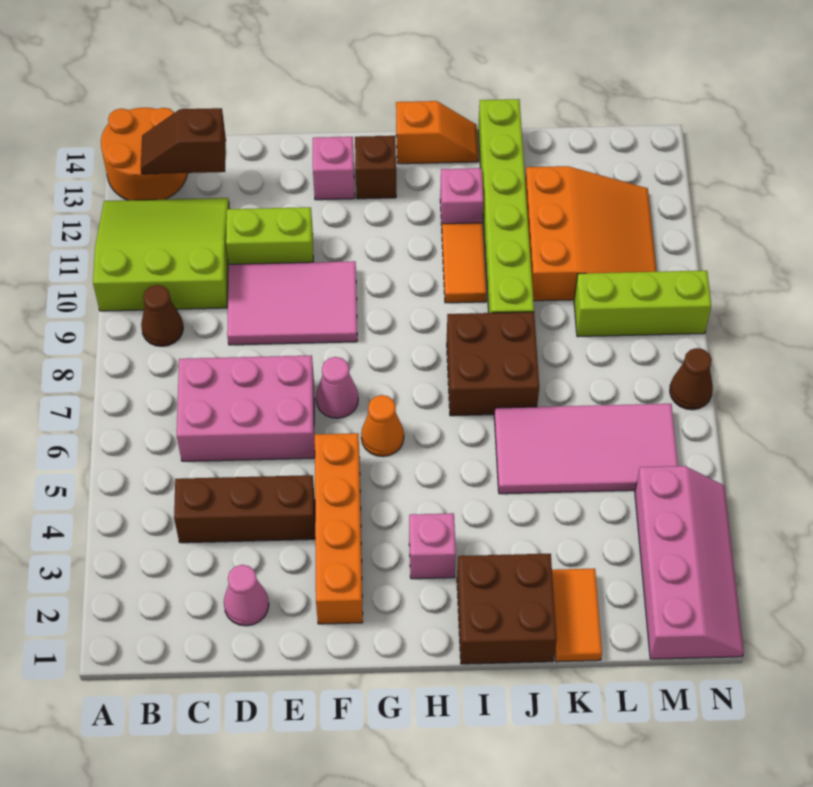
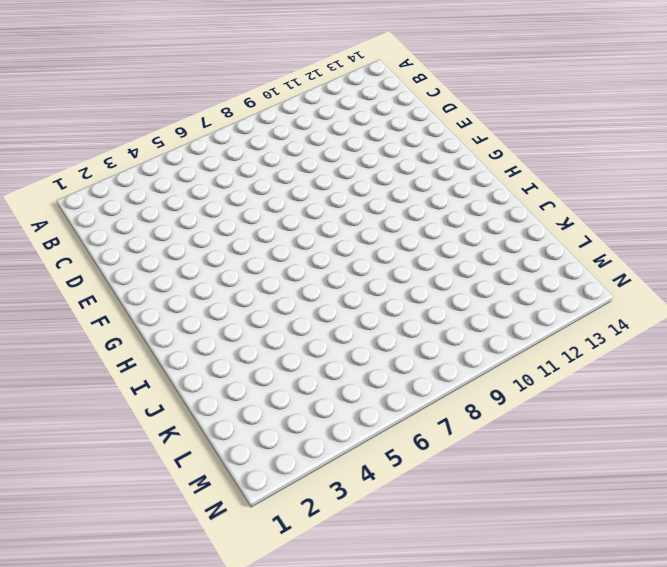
none -> lime slope A10:C12 level 1 top 10
none -> orange round brick A13:B14 level 1
none -> brown cone B9 level 1

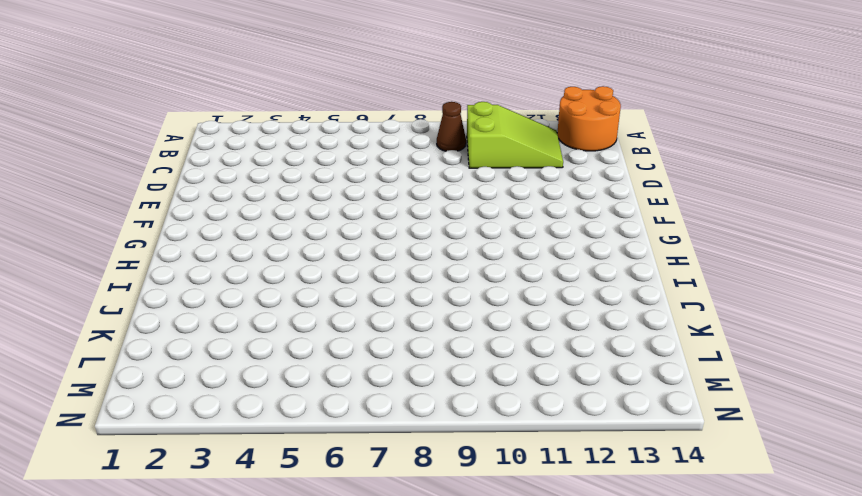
lime slope B10:C12 level 1 top 10 -> lime slope A10:C12 level 1 top 10
none -> brown brick C4:E4 level 1
none -> pink brick C6:E7 level 1
none -> pink cone D2 level 1

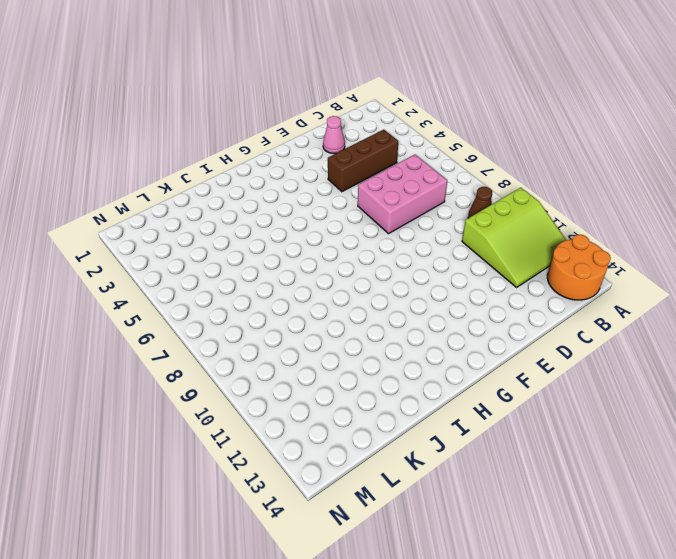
none -> pink tile D9:F10 level 1
none -> lime brick D11:E11 level 1
none -> orange brick F2:F5 level 1

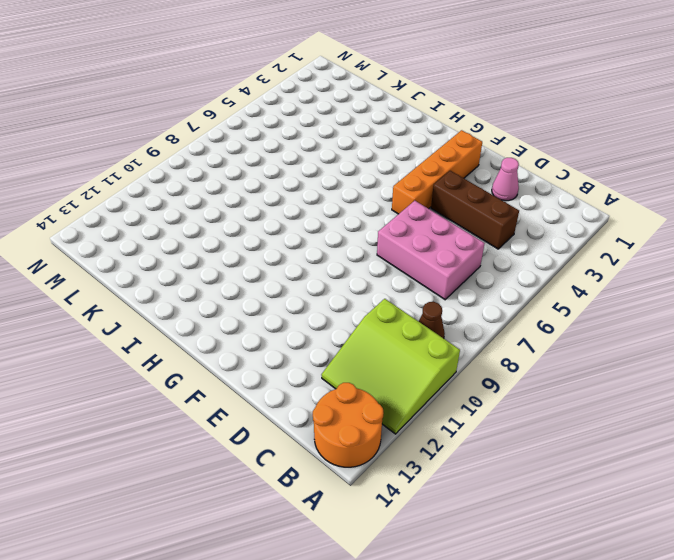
none -> pink tile D9:F10 level 1
none -> lime brick D11:E11 level 1
none -> pink cone F7 level 1

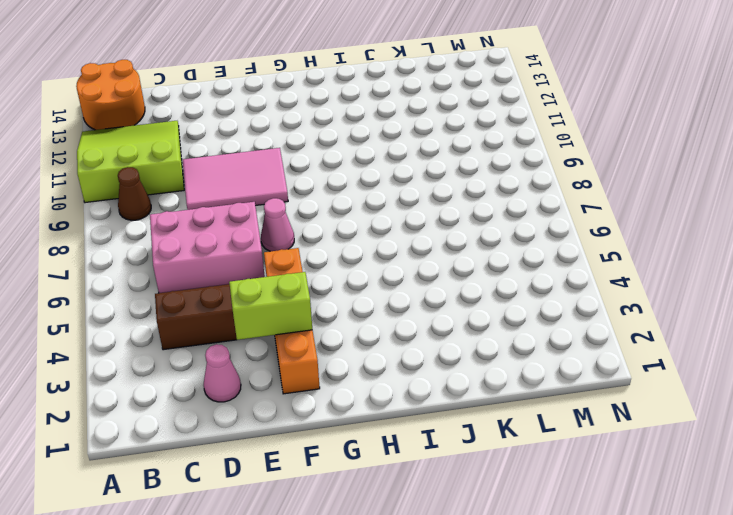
lime brick E3:F3 level 2 -> lime brick D11:E11 level 1
none -> pink brick F13 level 1
none -> orange cone G6 level 1
none -> brown brick G13 level 1

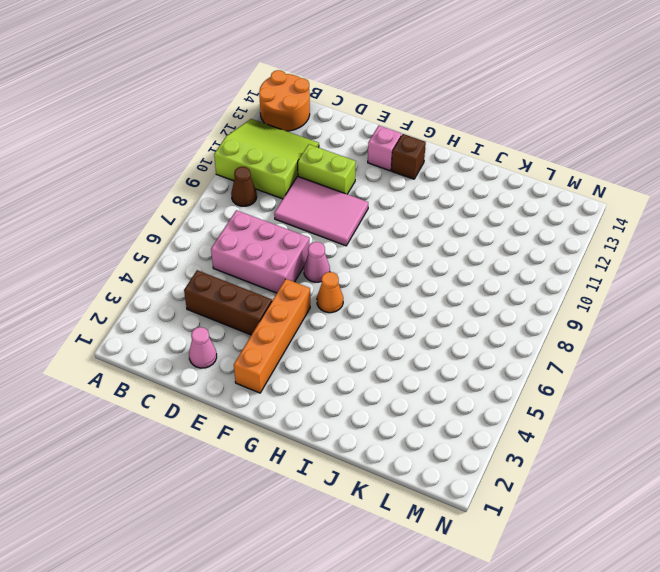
none -> pink brick H3 level 1
none -> orange slope H14:I14 level 1 top H
none -> brown brick I1:J2 level 1

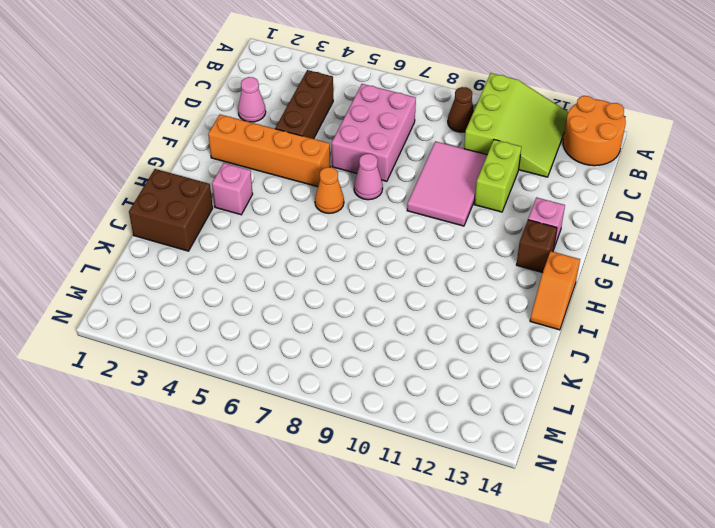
none -> brown brick I7:J8 level 1
none -> orange tile I10:I11 level 1
none -> pink brick I12 level 1

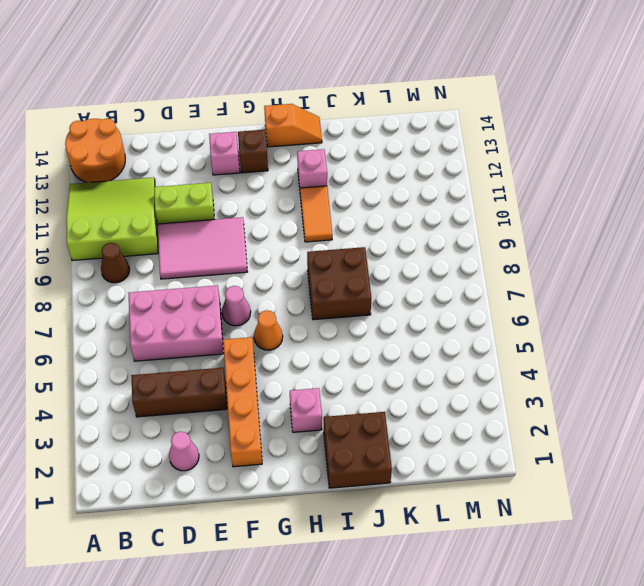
none -> pink tile J5:M6 level 1
none -> lime brick J9:J14 level 1
none -> orange tile K1:K2 level 1

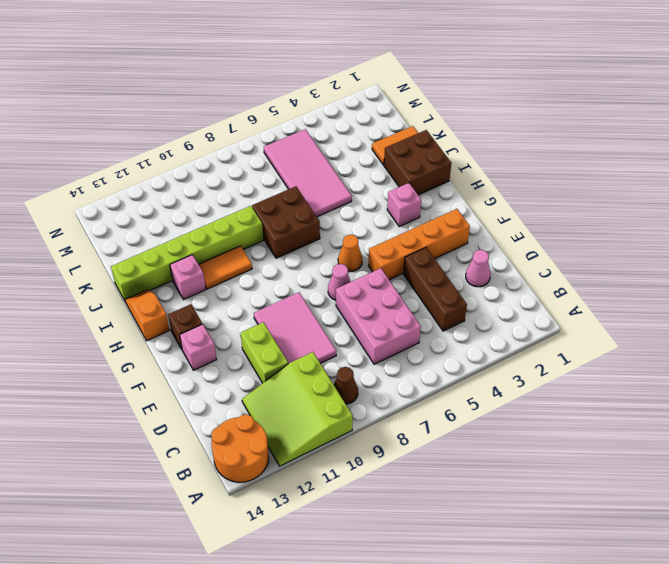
none -> orange slope K10:M12 level 1 top K
none -> lime brick L9:N9 level 1
none -> pink slope M1:N4 level 1 top M

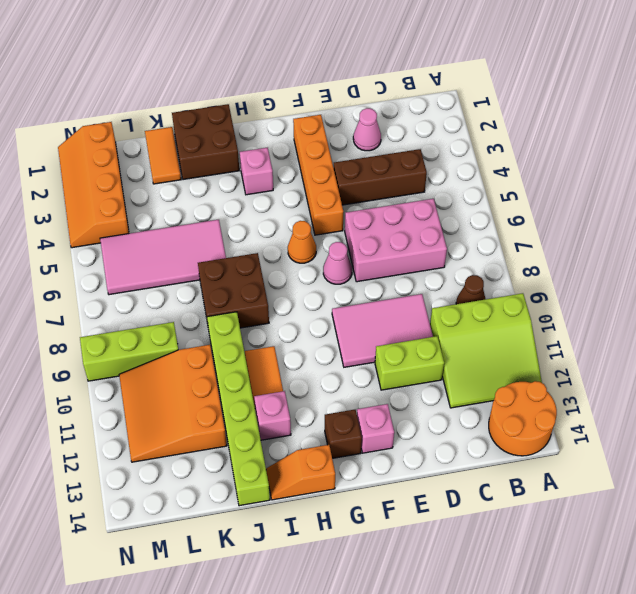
orange slope M1:N4 level 1 top M -> pink slope M1:N4 level 1 top M
none -> brown cone N7 level 1
none -> brown slope B13:C13 level 2 top C

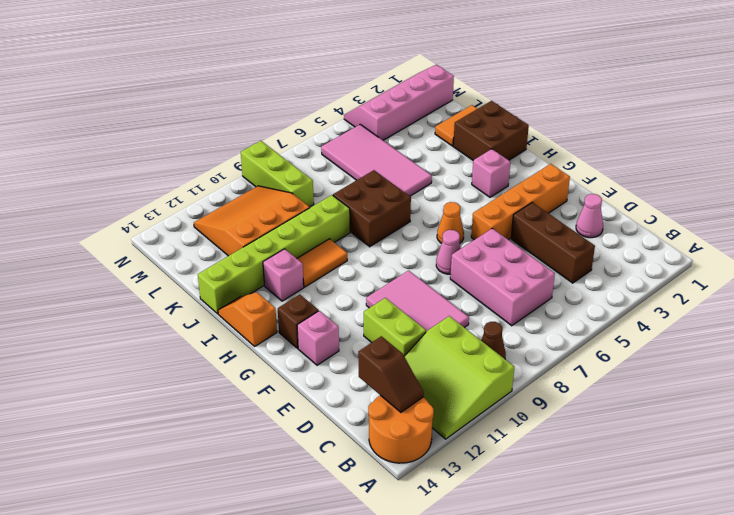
none -> brown cone N7 level 1

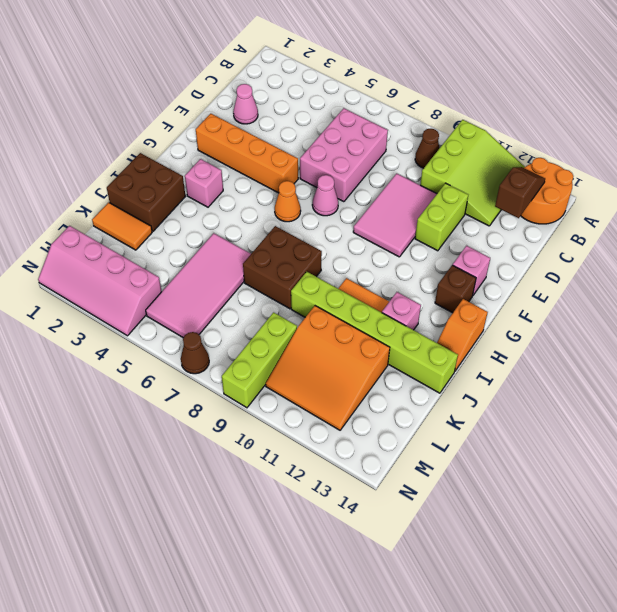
none -> brown brick C4:E4 level 1

